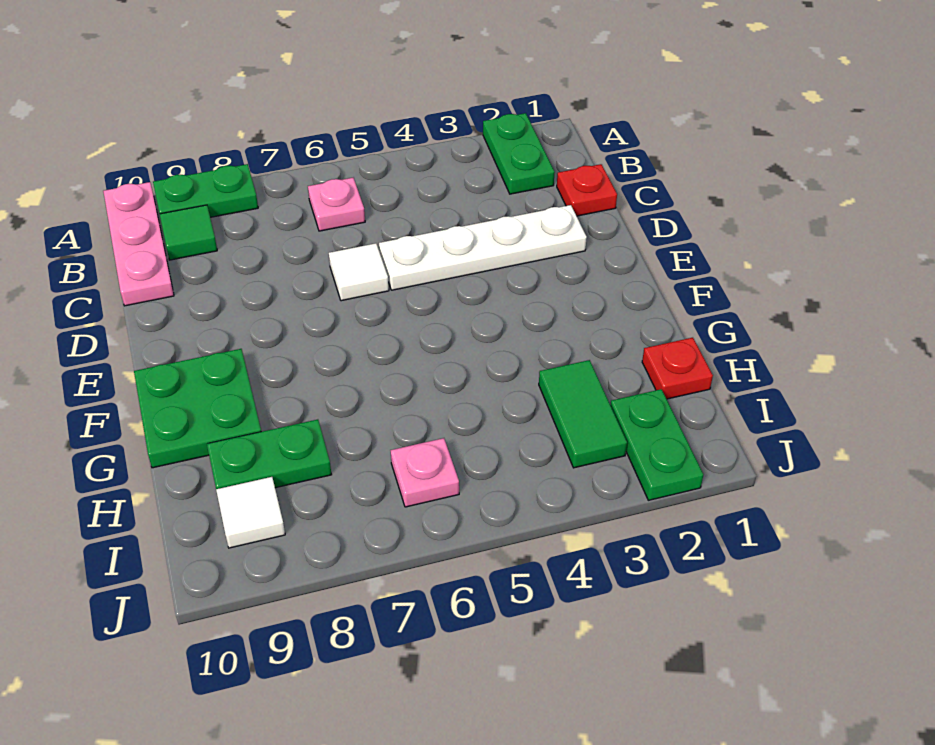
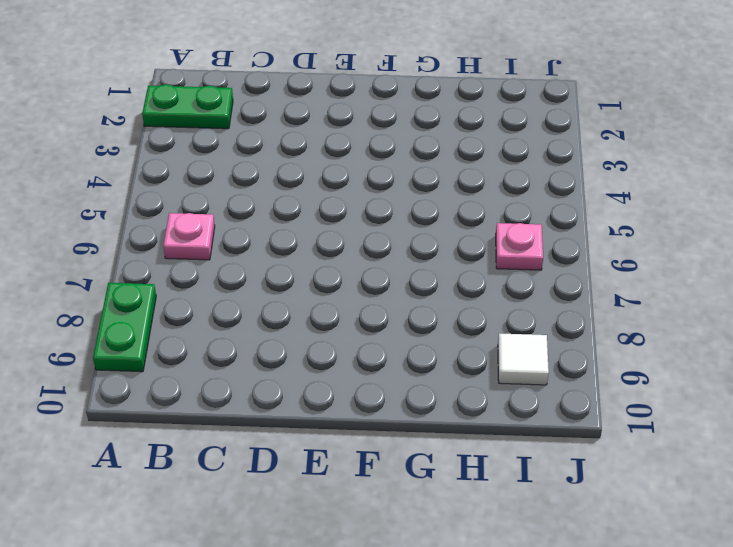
none -> pink plate A10:C10 level 1
none -> green tile B9 level 1
none -> red plate C1 level 1

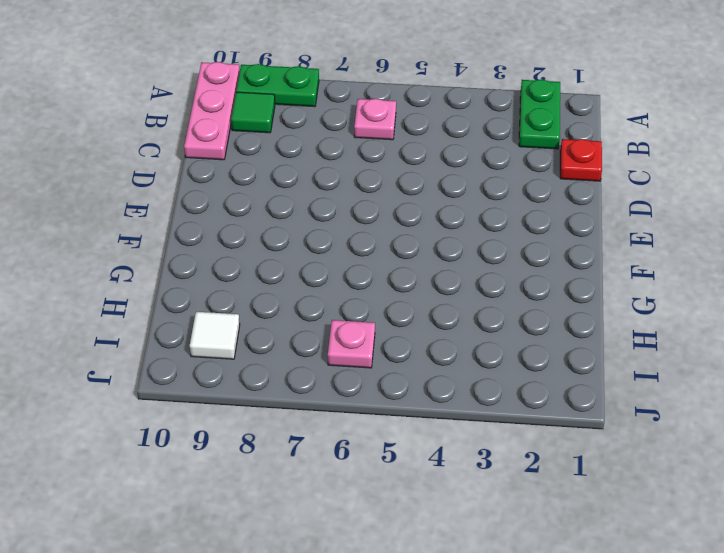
none -> white plate D2:D5 level 1
none -> white tile D6 level 1
none -> green plate F9:G10 level 1

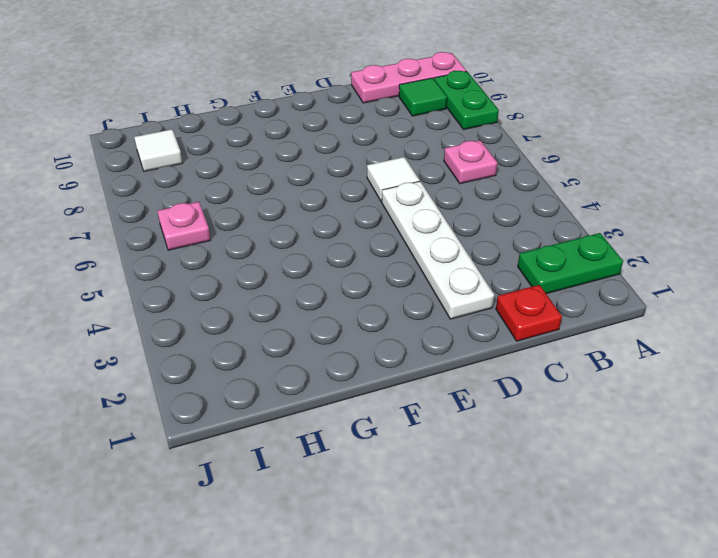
none -> green plate F9:G10 level 1
none -> red plate H1 level 1
none -> green tile H3:I3 level 1

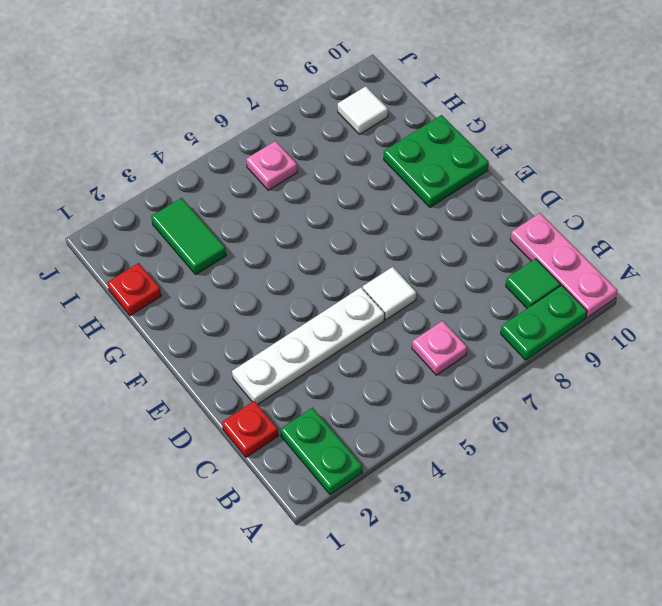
none -> green plate H8:H9 level 1
none -> green plate I2:J2 level 1

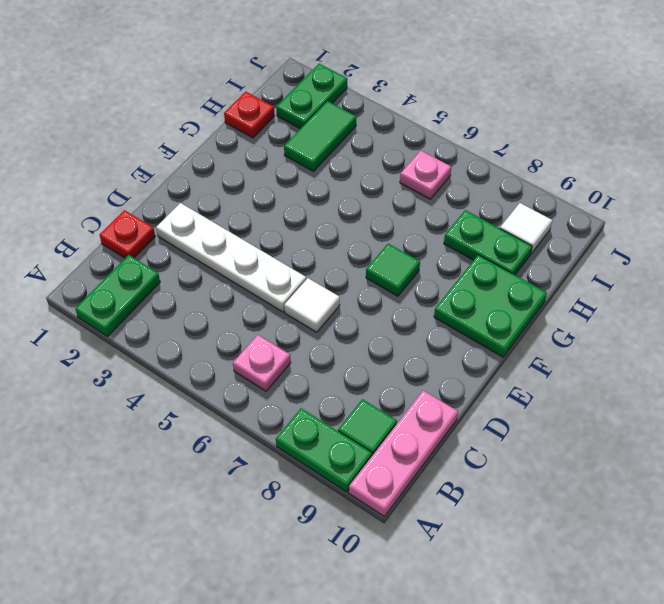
green tile F7 level 1 -> none

